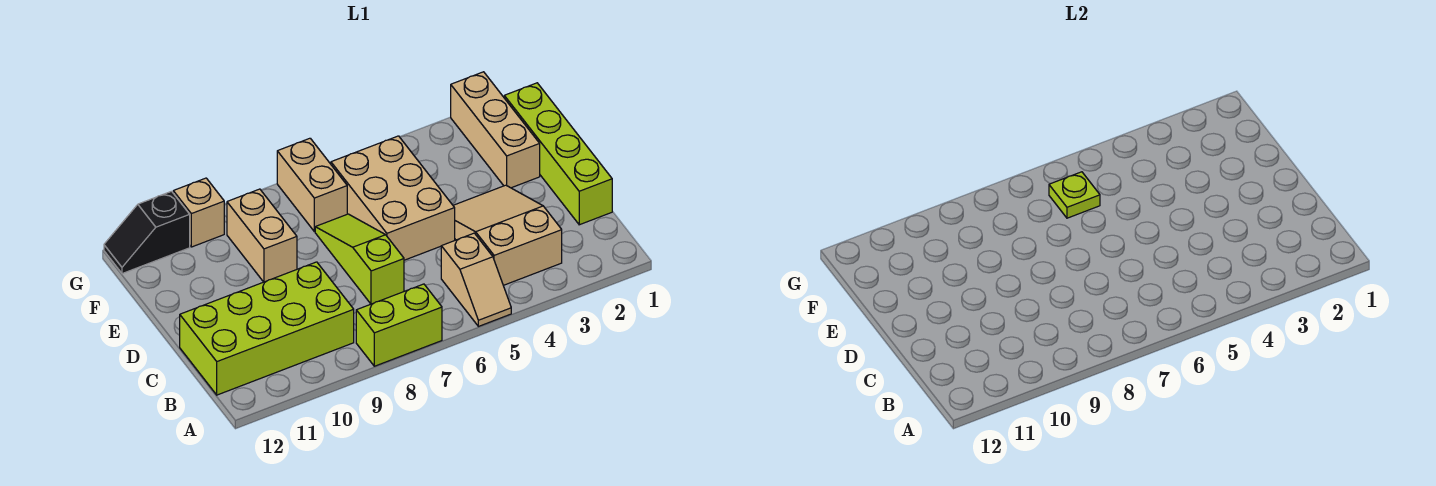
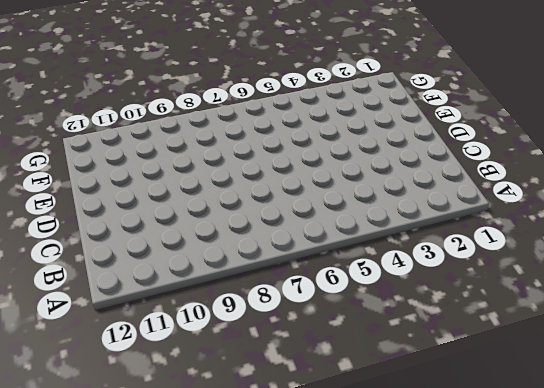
none -> tan slope A5:B5 level 1 top B
none -> lime brick A7:A8 level 1
none -> tan slope B3:D4 level 1 top B

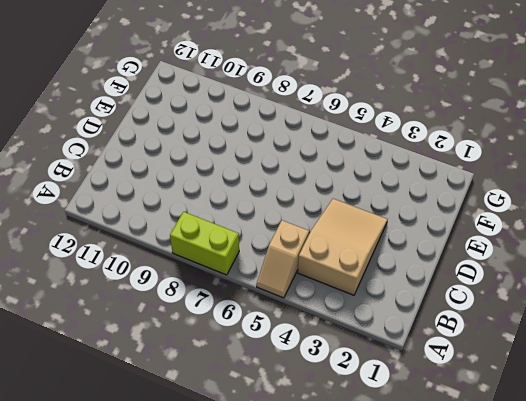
none -> lime brick B9:C12 level 1
none -> lime brick C1:F1 level 1
none -> lime slope C7:E7 level 1 top C

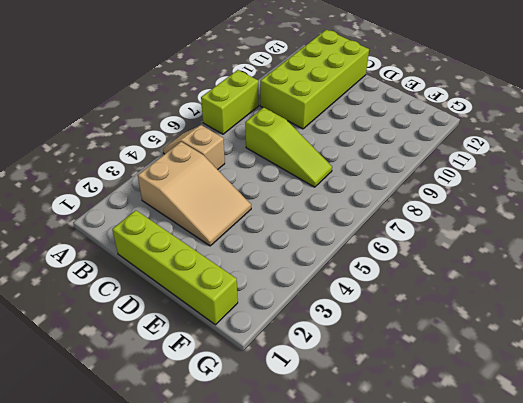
none -> tan brick D5:F6 level 1
none -> tan brick E2:G2 level 1
none -> tan brick E9:F9 level 1

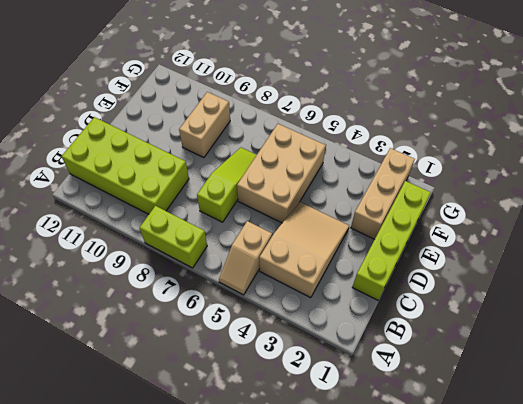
none -> tan brick F7:G7 level 1
none -> tan brick G10 level 1
none -> black slope G11:G12 level 1 top 11

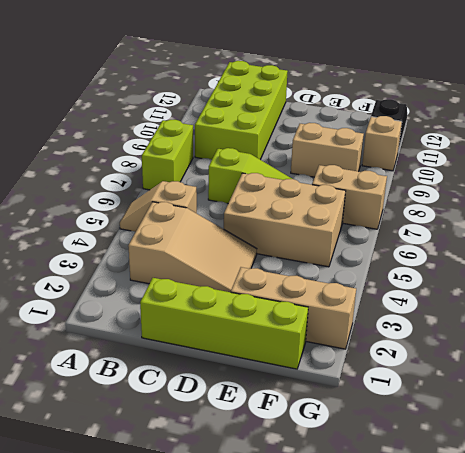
none -> lime plate F6 level 2

